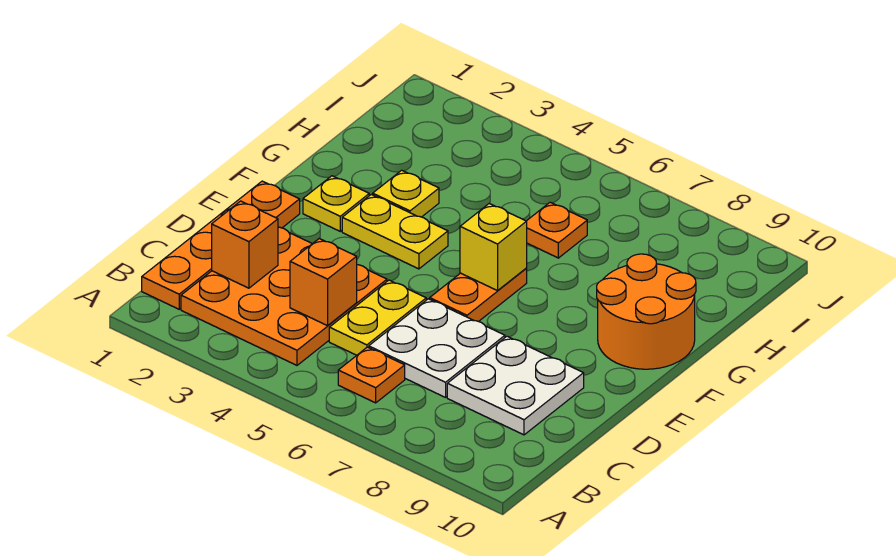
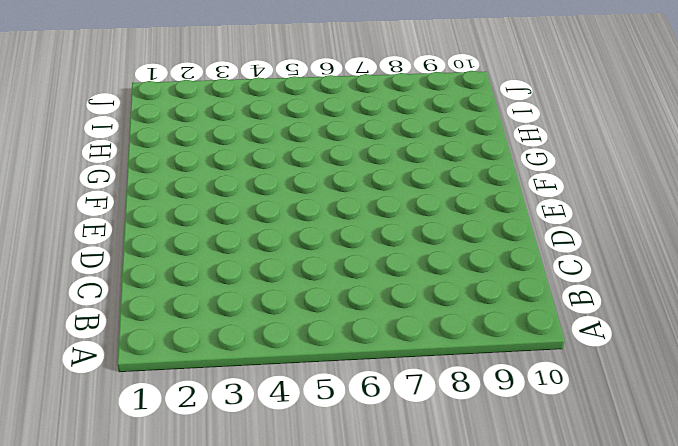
none -> orange plate B1:E1 level 1
none -> orange plate B2:D4 level 1
none -> orange plate B6 level 1

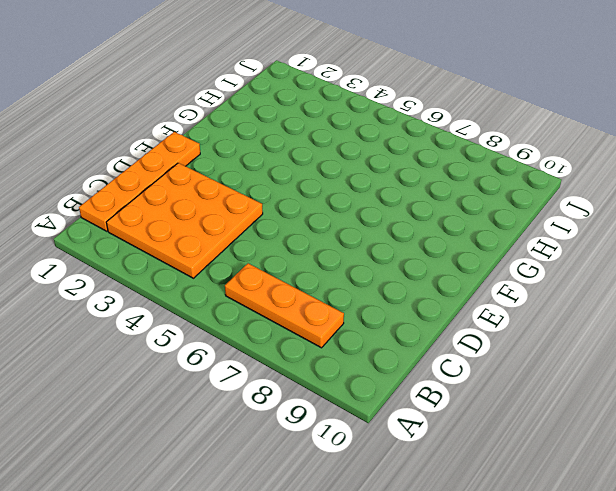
orange plate B6:B8 level 1 -> orange plate B6 level 1
none -> yellow plate C5:D5 level 1
none -> white plate C6:D7 level 1
none -> white plate C8:D9 level 1

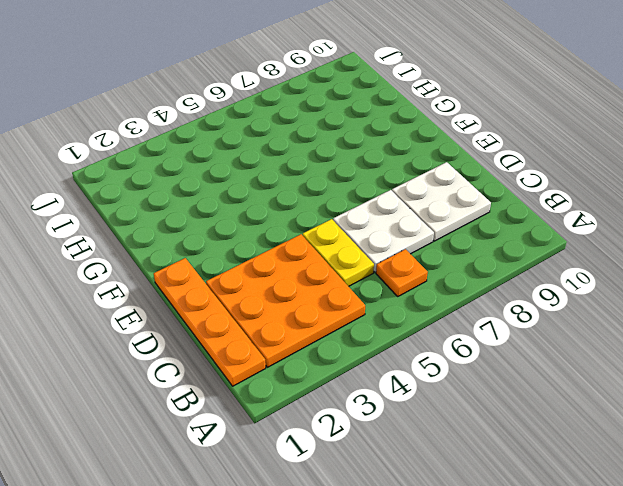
none -> orange plate E6:F6 level 1
none -> yellow plate F2 level 1
none -> yellow plate F3:F4 level 1

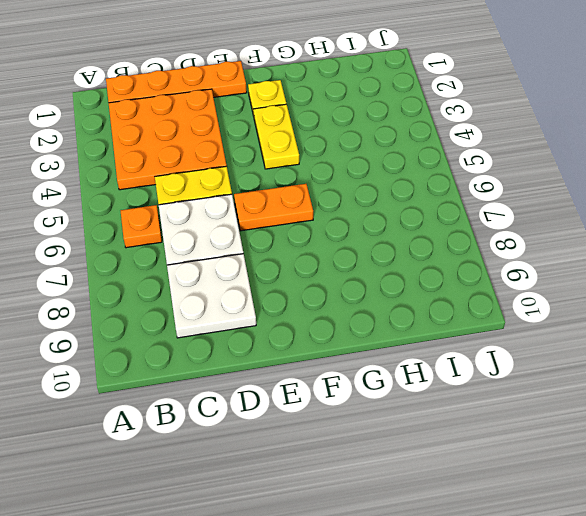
none -> orange round brick F9:G10 level 1
none -> yellow plate G3 level 1
none -> orange plate H6 level 1

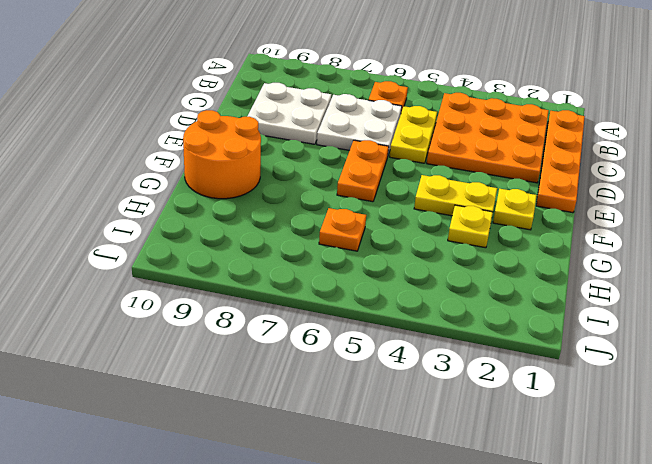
none -> orange brick C2 level 2
none -> orange brick C4 level 2
none -> yellow brick F6 level 2

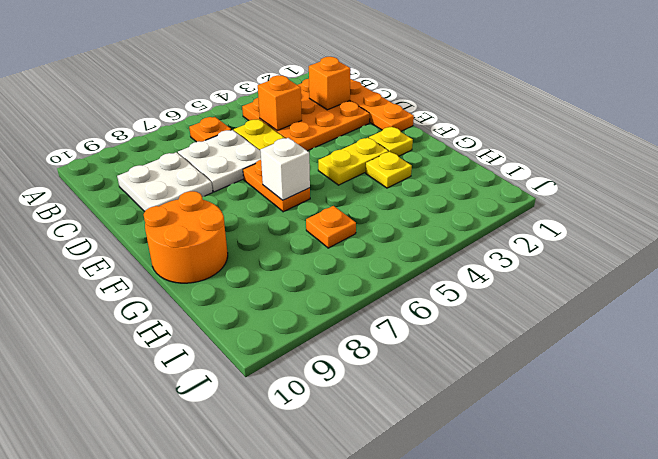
white brick F6 level 2 -> yellow brick F6 level 2

